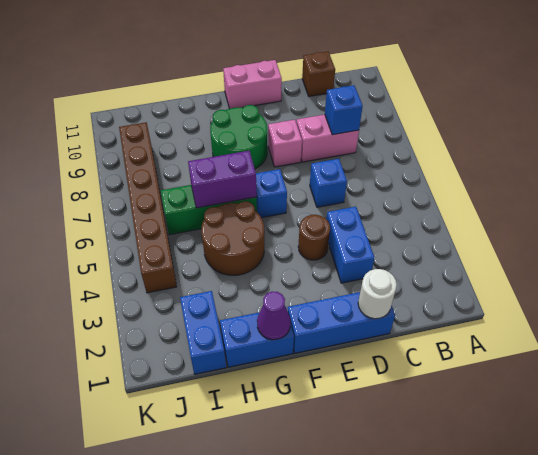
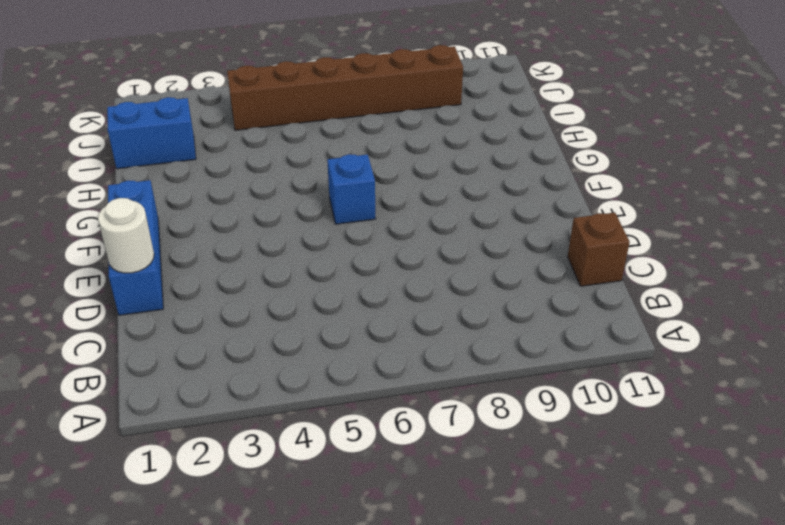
none -> pink brick C8:D8 level 1
none -> blue brick D3:D4 level 1
none -> blue brick D6 level 1

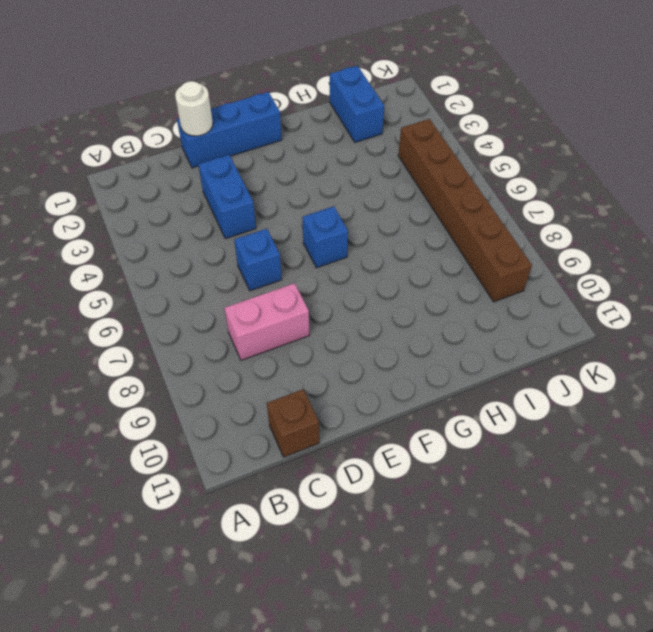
none -> brown round brick E4 level 1
none -> pink brick E8 level 1
none -> pink brick E11:F11 level 1

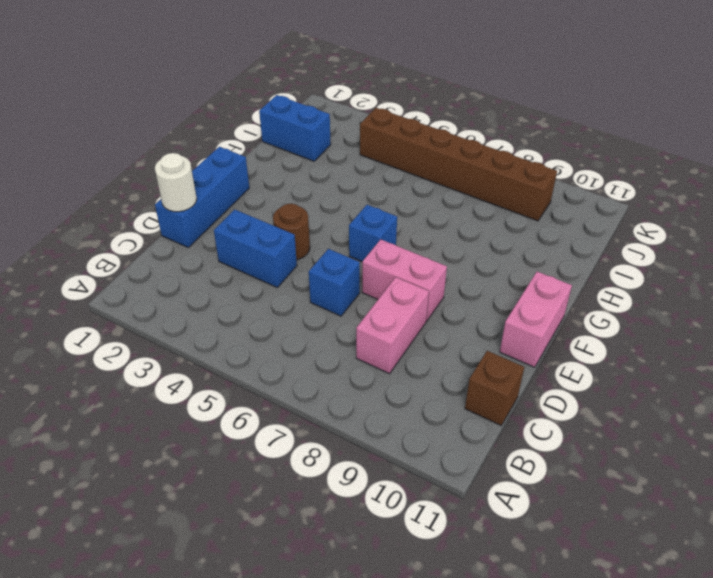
pink brick E7:E8 level 1 -> pink brick E8 level 1
none -> green round brick F8:G9 level 1
none -> blue brick G1:H1 level 1
none -> brown round brick G4:H5 level 1

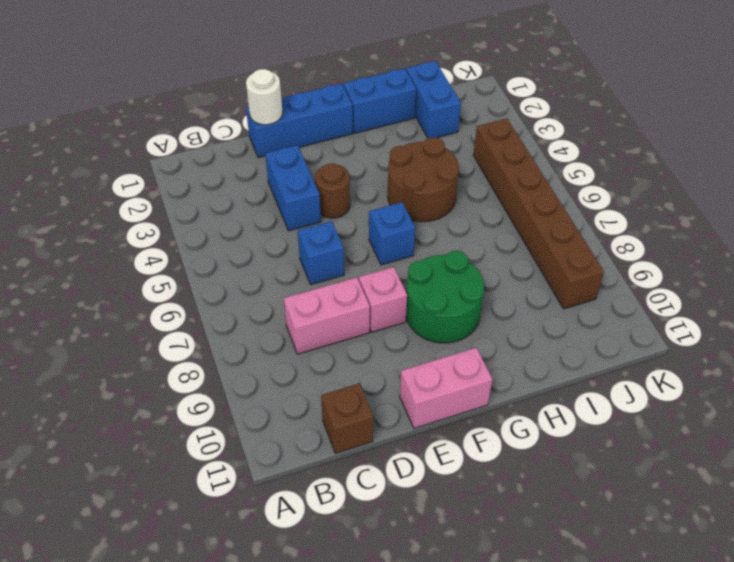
none -> green brick G6:I6 level 1
none -> blue brick C8 level 2
none -> purple cone G1 level 2

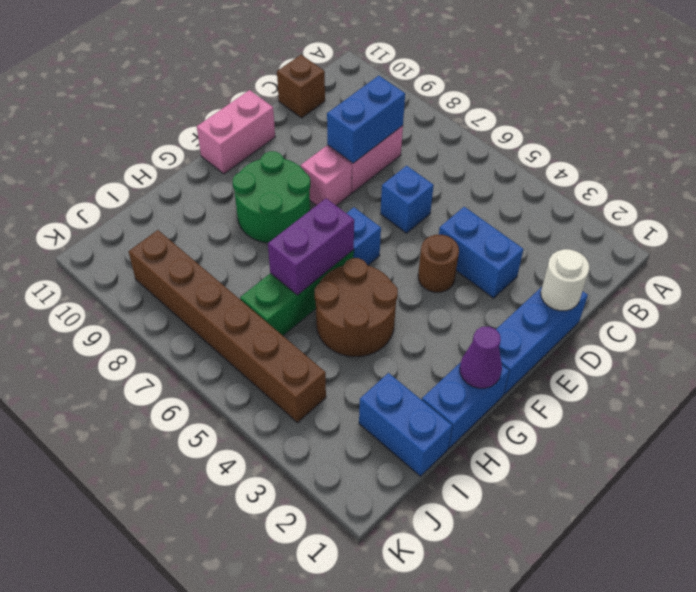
blue brick C8:D8 level 2 -> blue brick C8 level 2

